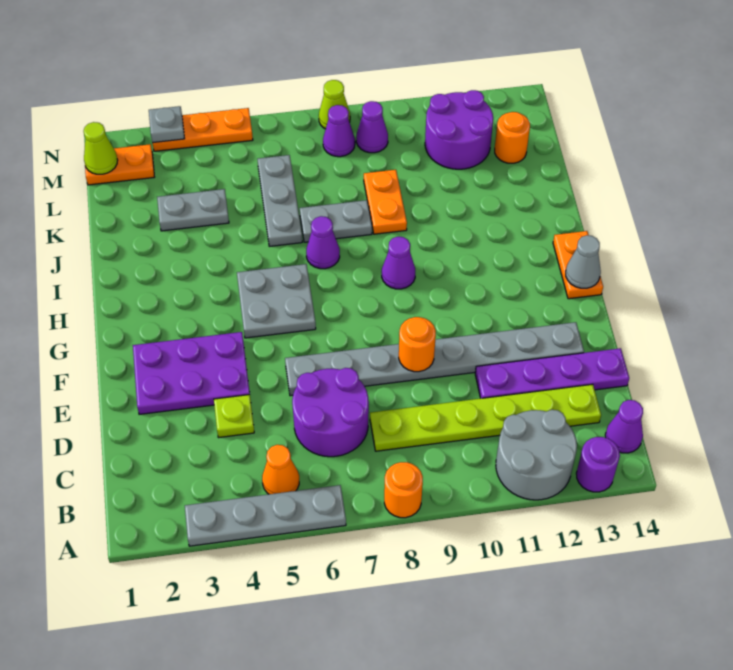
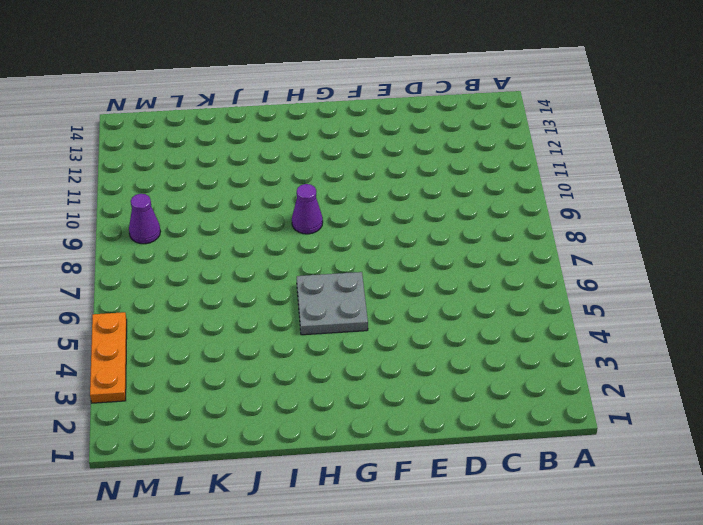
none -> grey plate A3:A6 level 1
none -> orange round brick A8 level 1
none -> grey round brick A11:B12 level 1
none -> purple round brick A13 level 1

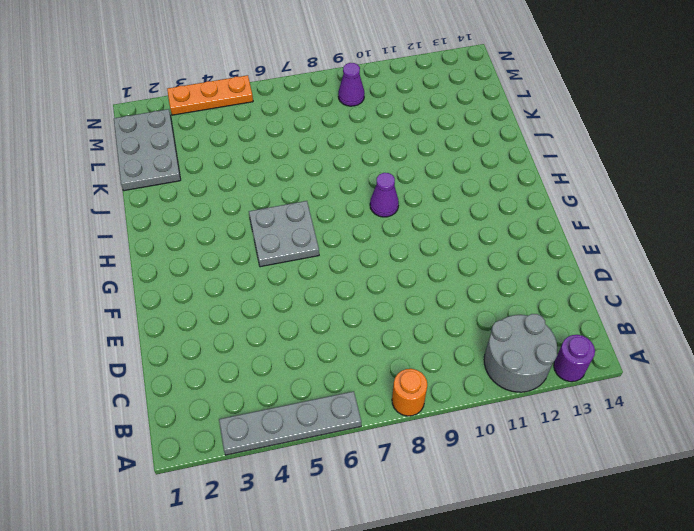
grey plate K1:M2 level 1 -> orange plate M1:M2 level 1
none -> orange cone B5 level 1
none -> purple cone B14 level 1
none -> purple round brick C6:D7 level 1
none -> lime plate C8:C13 level 1

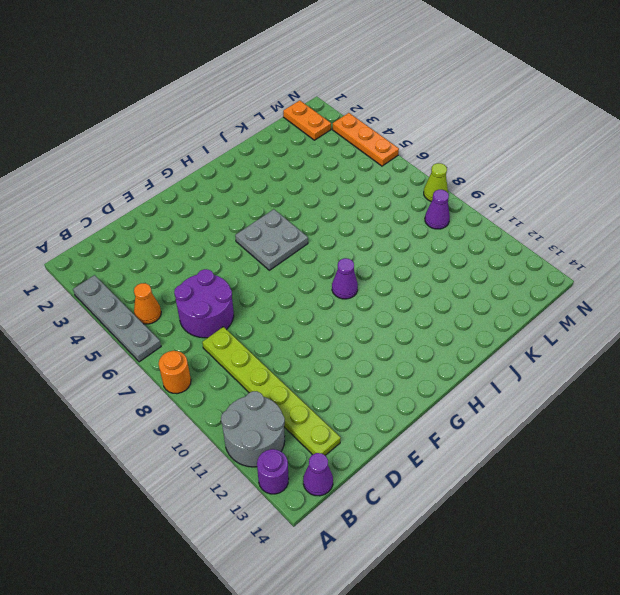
none -> lime plate D4 level 1
none -> purple plate D11:D14 level 1
none -> purple plate E2:F4 level 1
none -> grey plate E6:E13 level 1

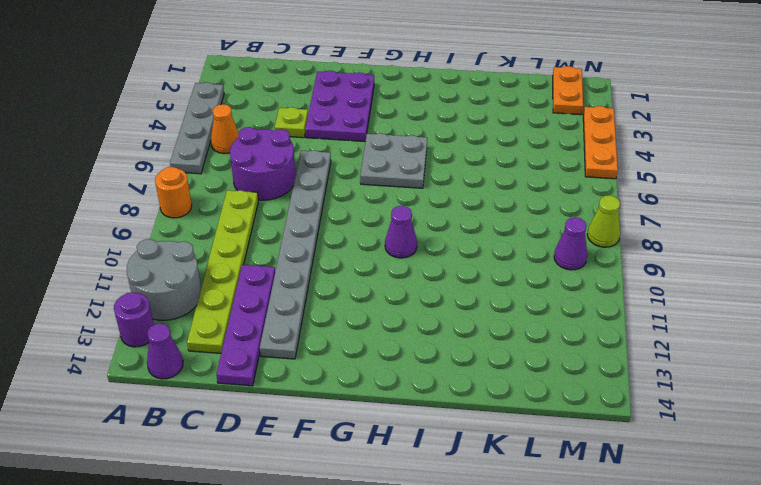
none -> orange plate G14:H14 level 1
none -> purple cone I7 level 1
none -> grey plate J6:L6 level 1
none -> grey plate J7:J8 level 1

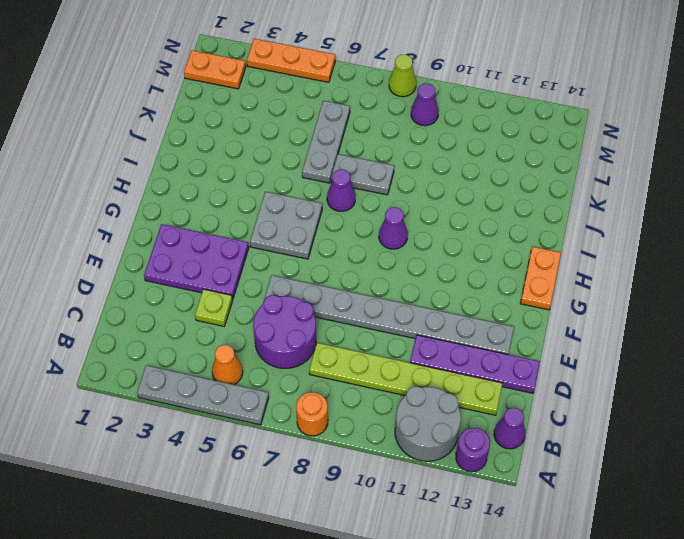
none -> orange plate J9:K9 level 1
none -> grey plate K3:K4 level 1
none -> purple round brick L11:M12 level 1
none -> orange round brick L13 level 1

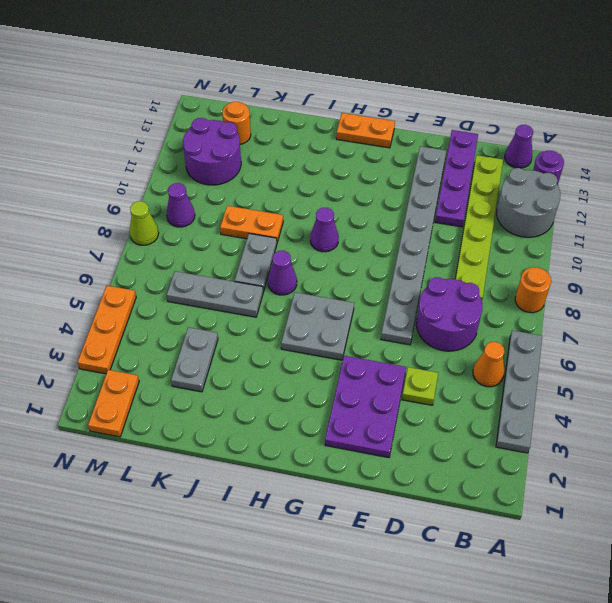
none -> purple cone M8 level 1
none -> orange round brick E9 level 2
none -> grey cone G14 level 2
none -> lime cone M1 level 2

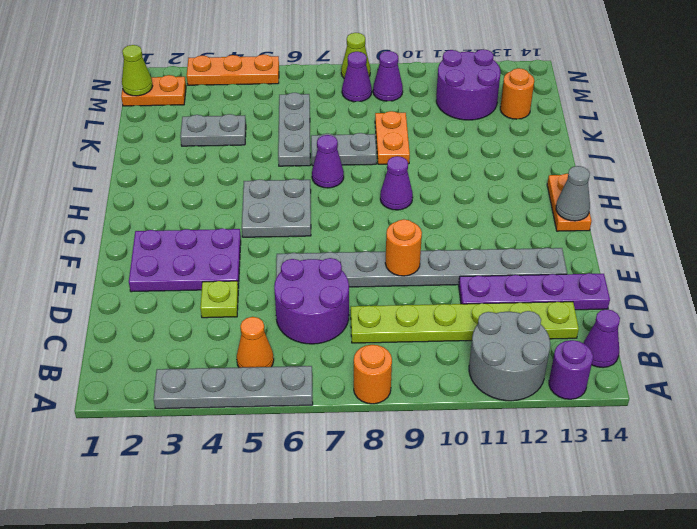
none -> grey plate N3 level 2

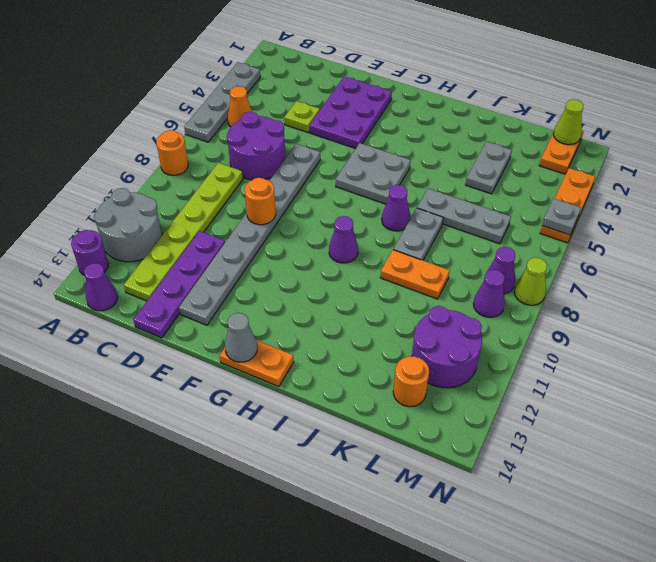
grey plate N5 level 2 -> grey plate N3 level 2

